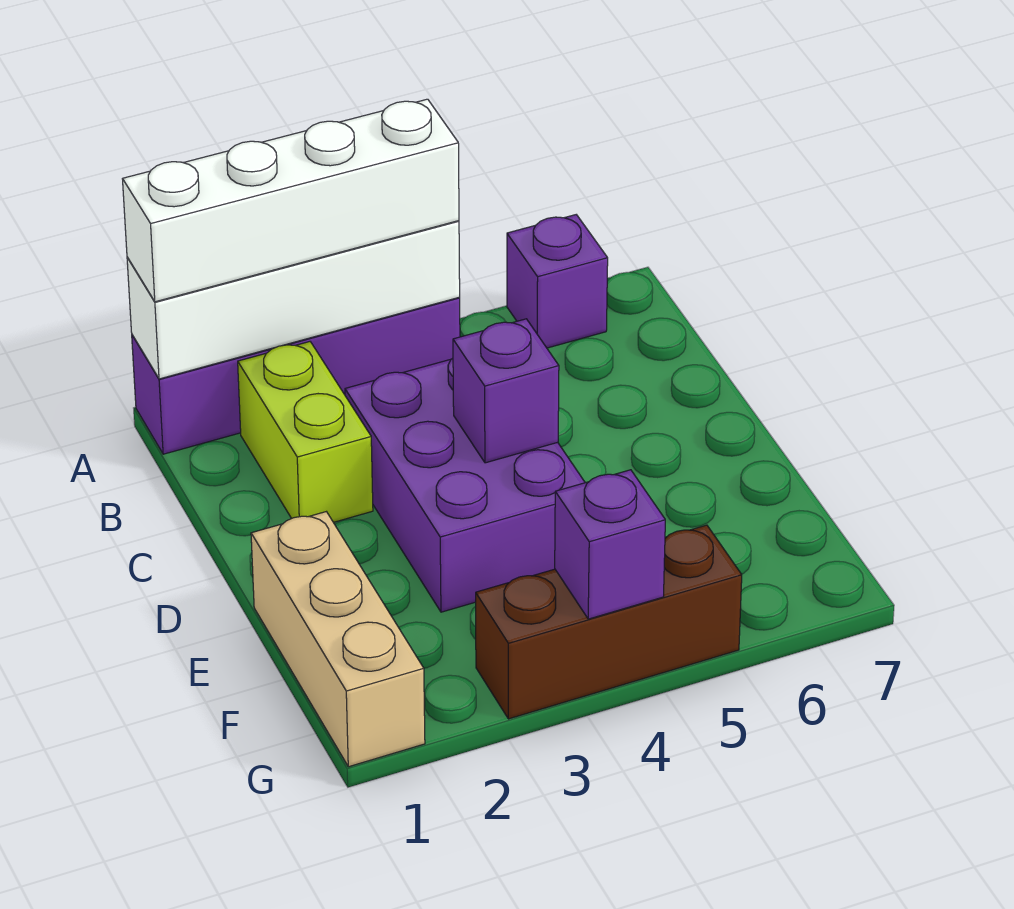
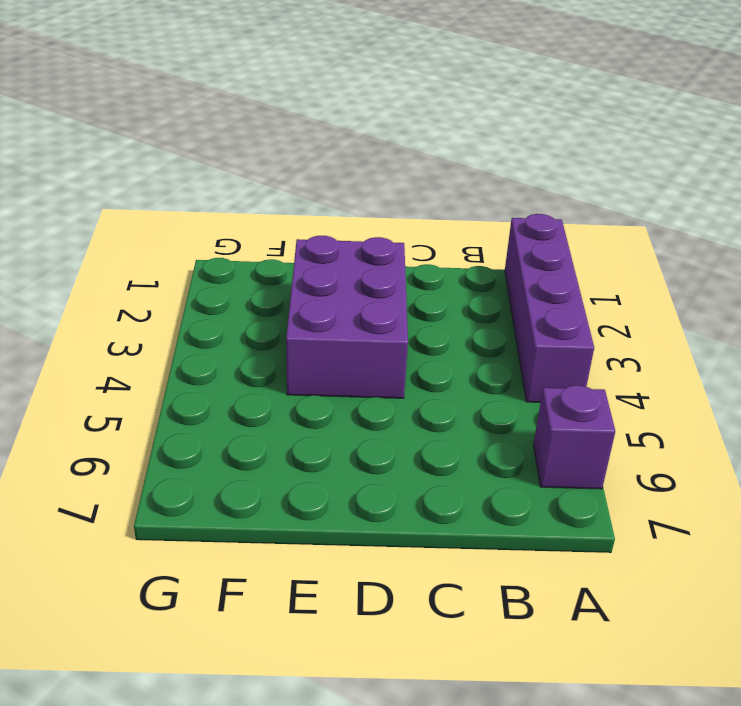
purple brick D2:E4 level 1 -> purple brick C3:E4 level 1
none -> lime brick B2:C2 level 1
none -> tan brick E1:G1 level 1

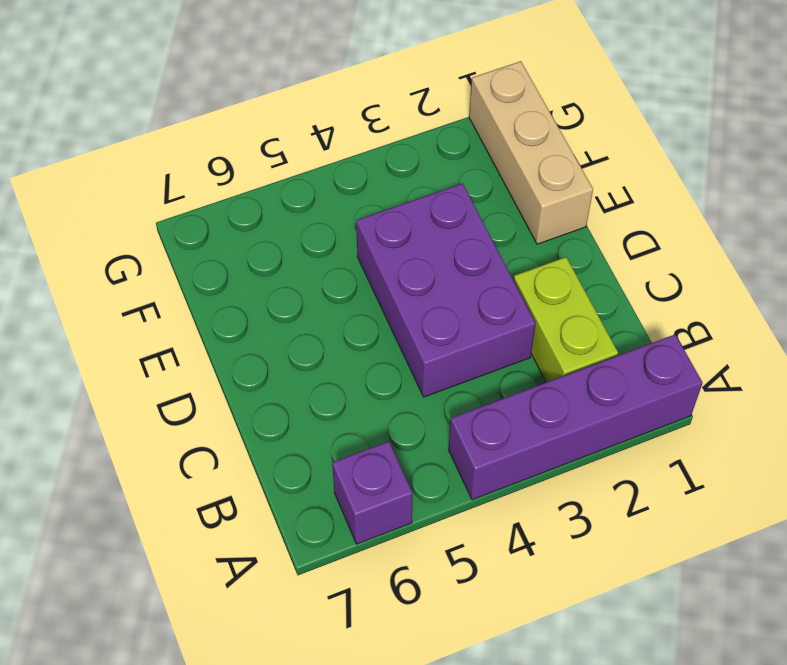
none -> brown brick G3:G5 level 1
none -> white brick A1:A4 level 2

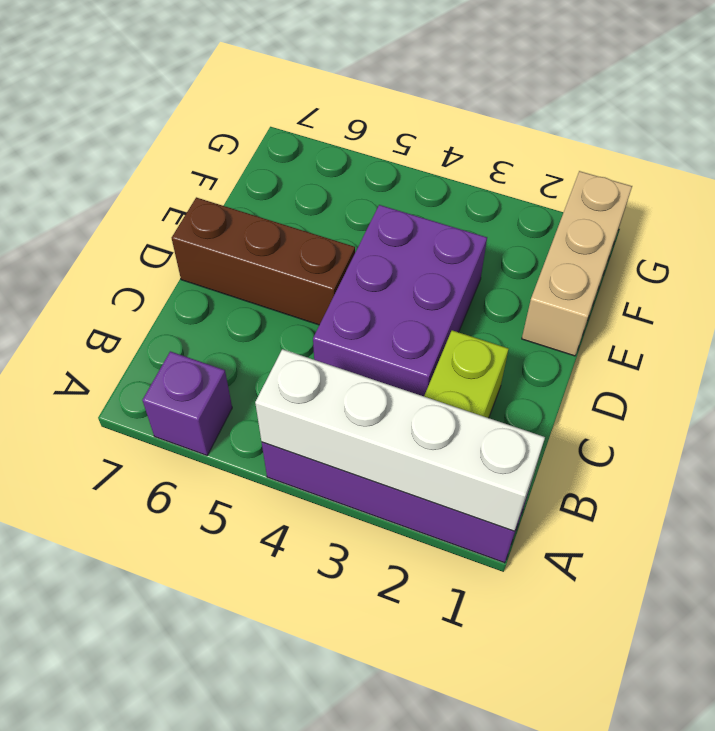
brown brick D5:D7 level 1 -> brown brick G3:G5 level 1
none -> purple brick D4 level 2
none -> purple brick G4 level 2

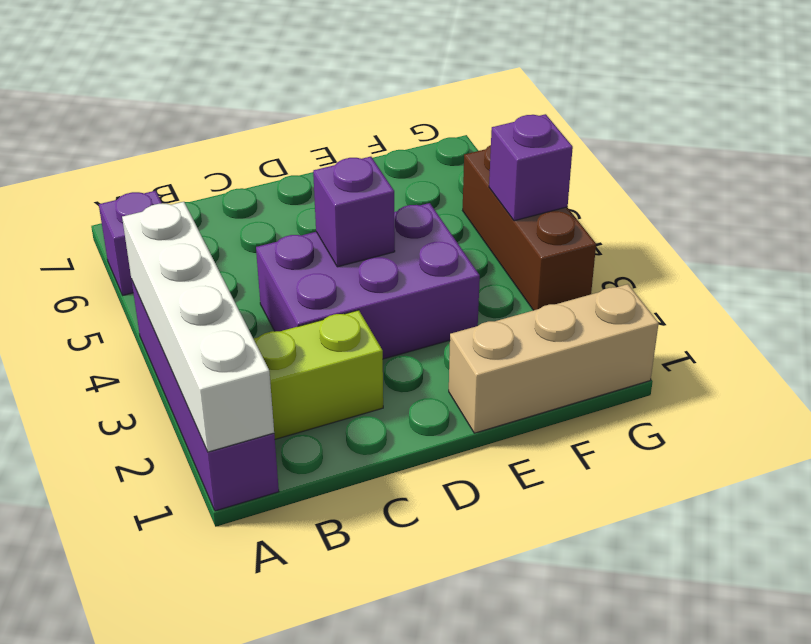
none -> white brick A1:A4 level 3

